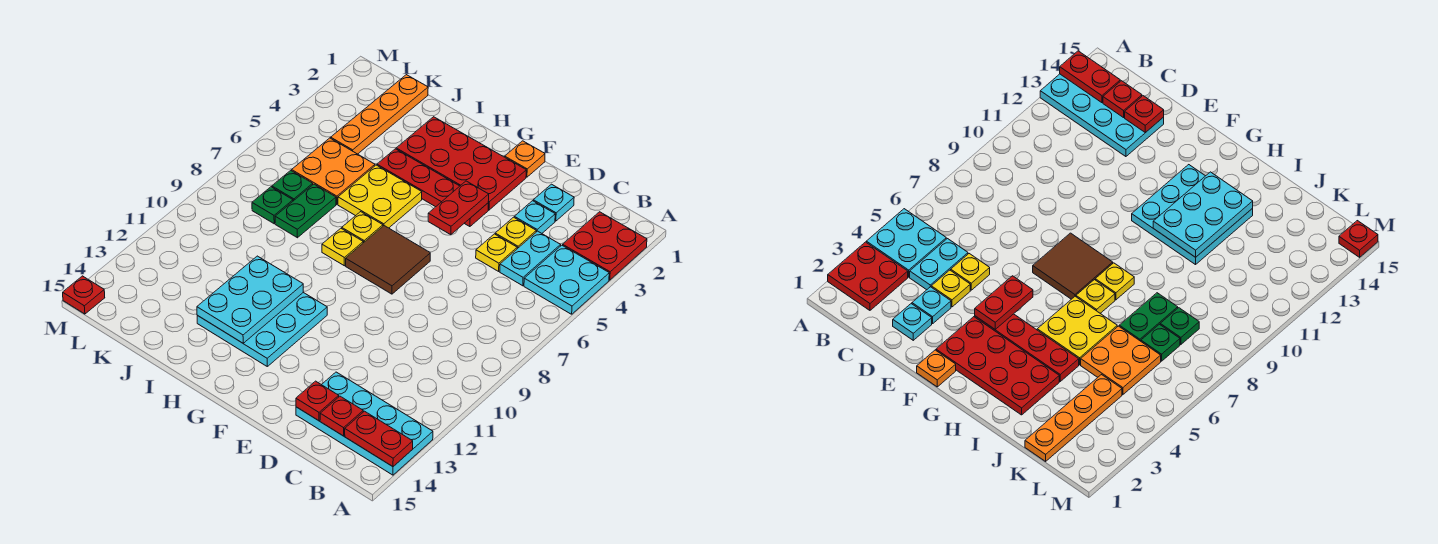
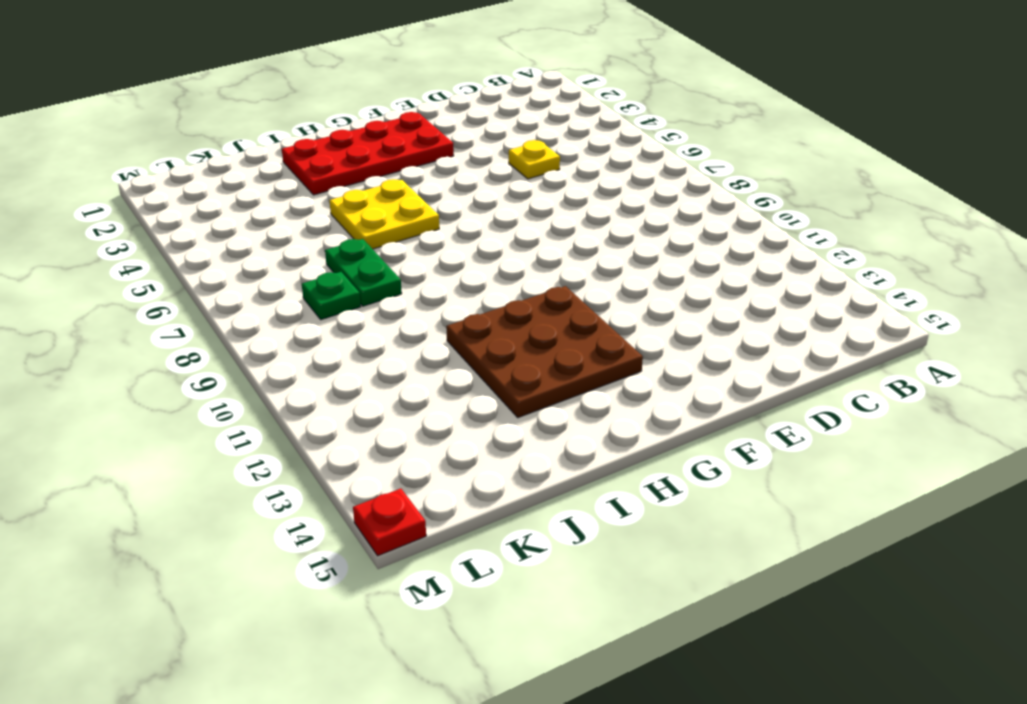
brown plate G11:I13 level 1 -> cyan plate G11:I13 level 1
none -> red plate A2:B3 level 1
none -> cyan plate A4:B5 level 1
none -> cyan plate A13:D14 level 1

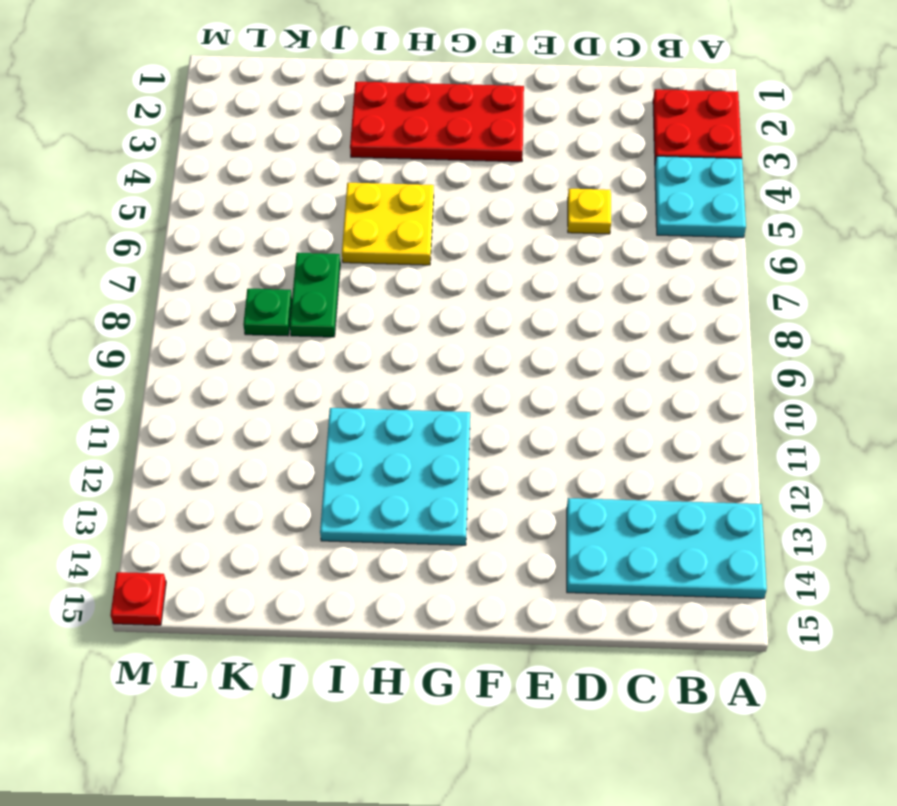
none -> cyan plate C4:C5 level 1
none -> cyan plate D2 level 1
none -> cyan plate D3 level 1

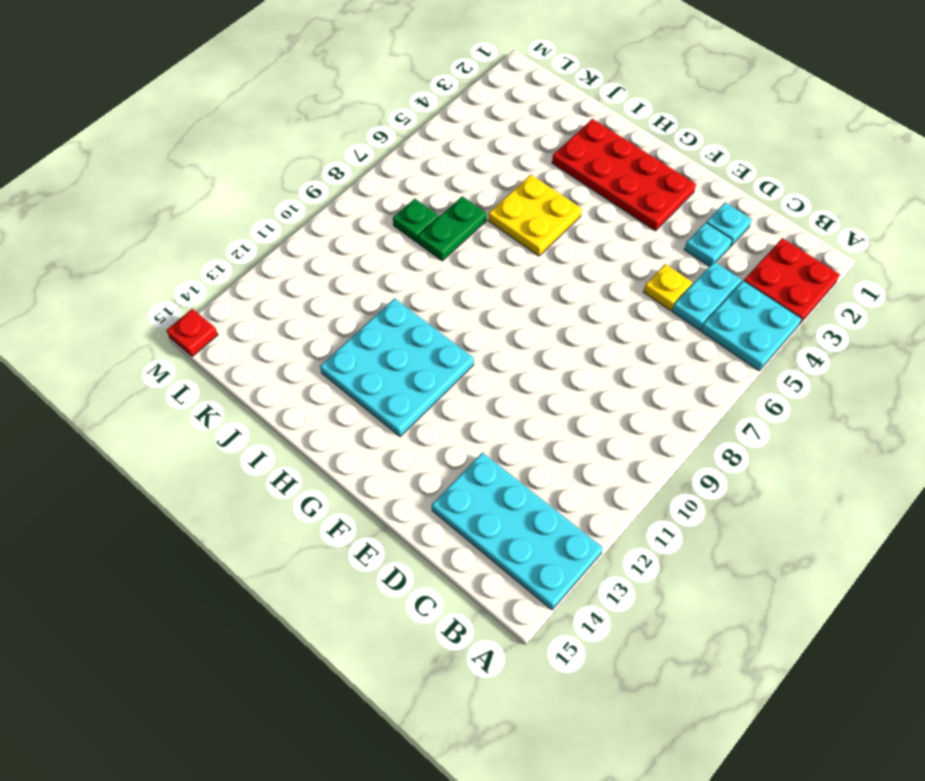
none -> yellow plate D4 level 1
none -> orange plate F1 level 1
none -> red plate F4:I4 level 1

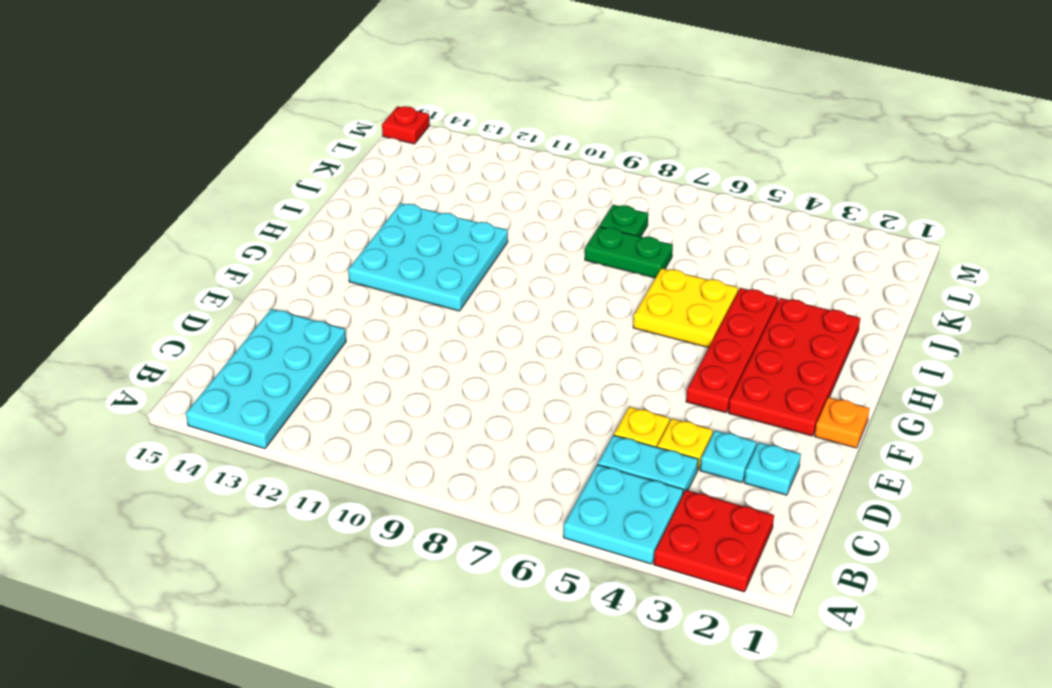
none -> brown tile F7:G8 level 1
none -> yellow plate H7 level 1
none -> yellow plate H8 level 1

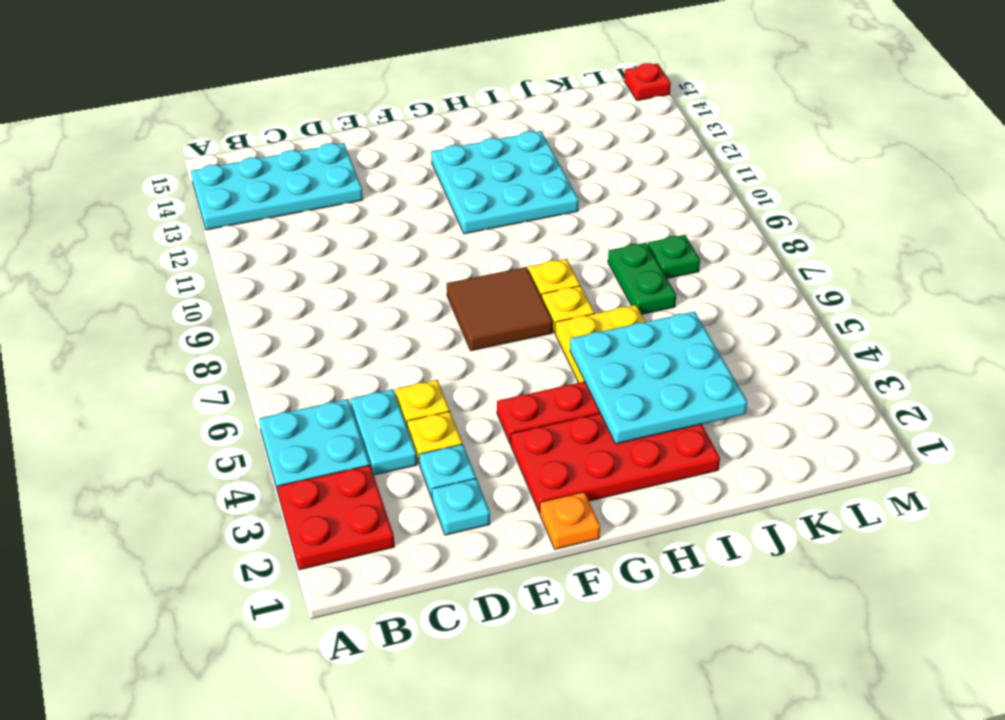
cyan plate H3:J5 level 2 -> none
none -> orange plate J5:K6 level 1
none -> orange plate K1:K4 level 1
none -> green plate K7 level 1

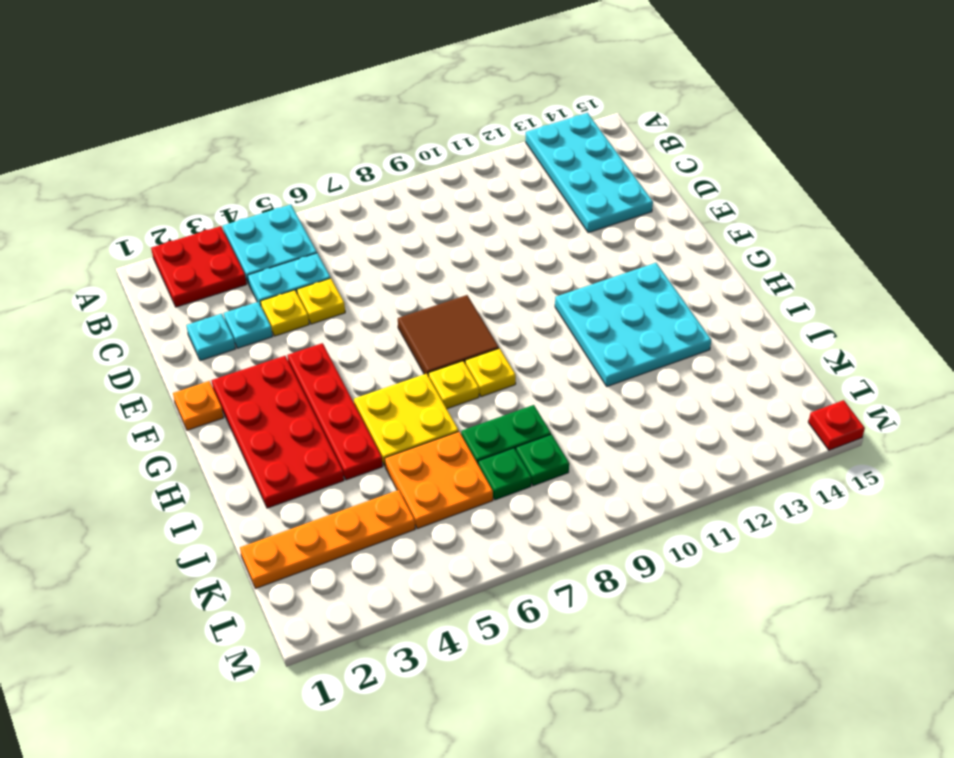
none -> red plate A14:B14 level 2
none -> red plate C14 level 2
none -> red plate D14 level 2

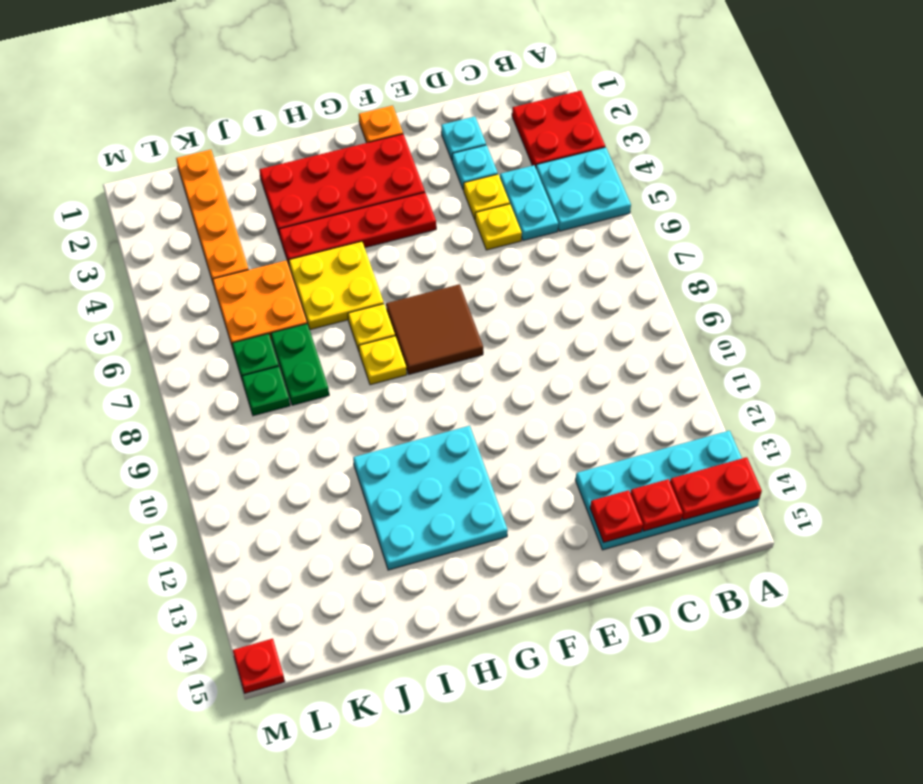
none -> red plate F4:F5 level 2
none -> cyan plate H11:I13 level 2

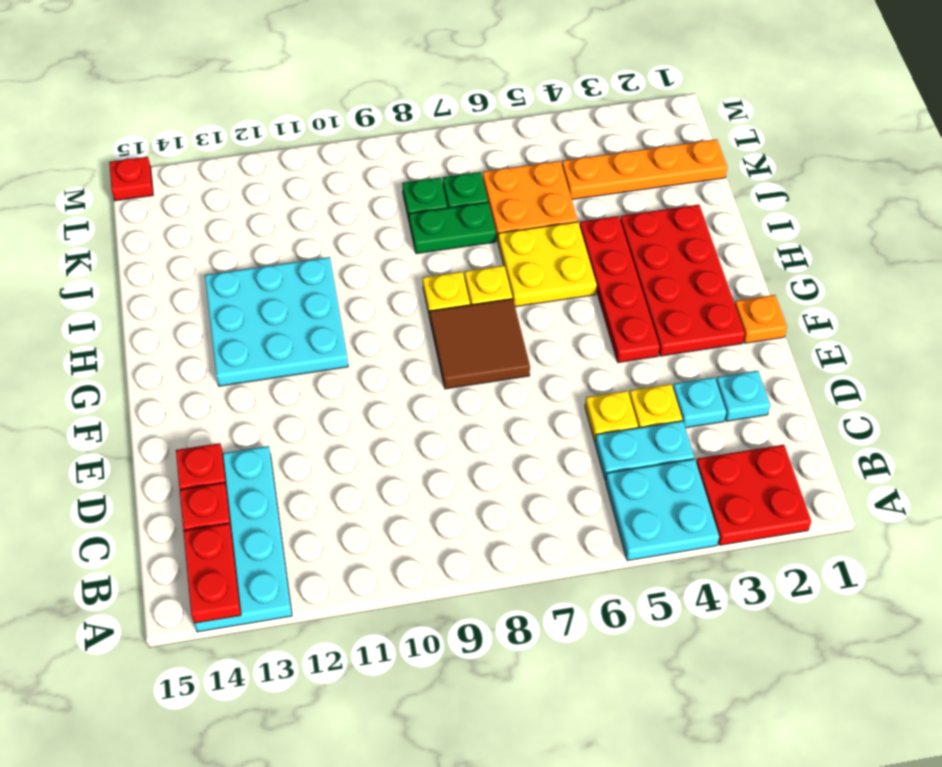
none -> red plate F4:F5 level 2
none -> cyan plate H11:I13 level 2

